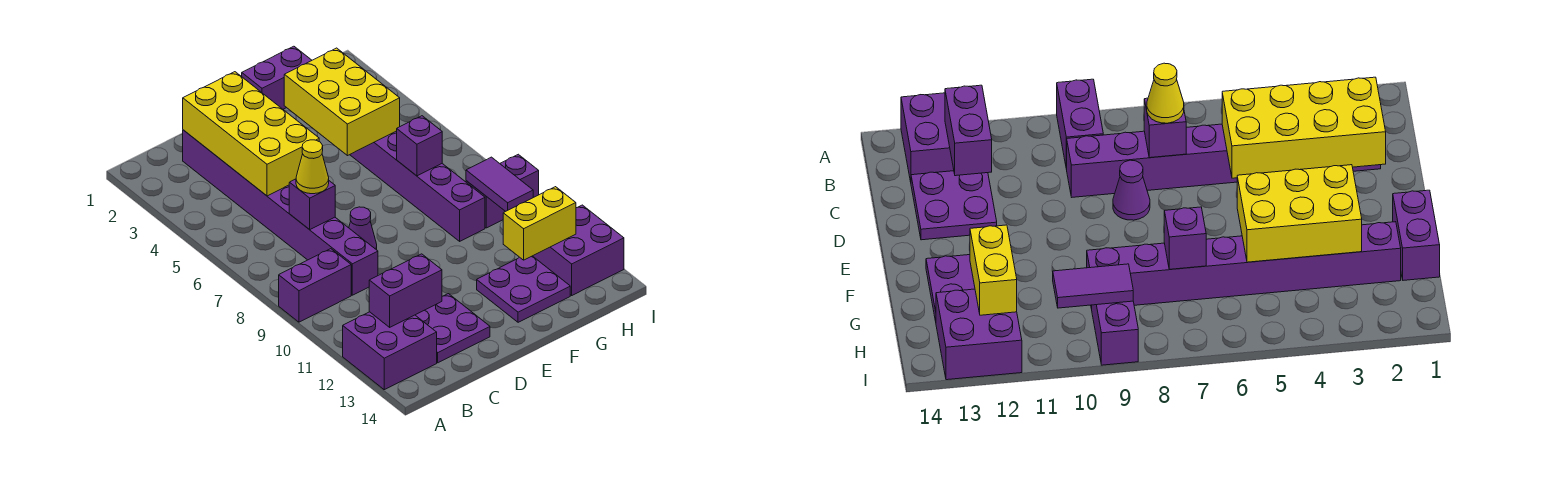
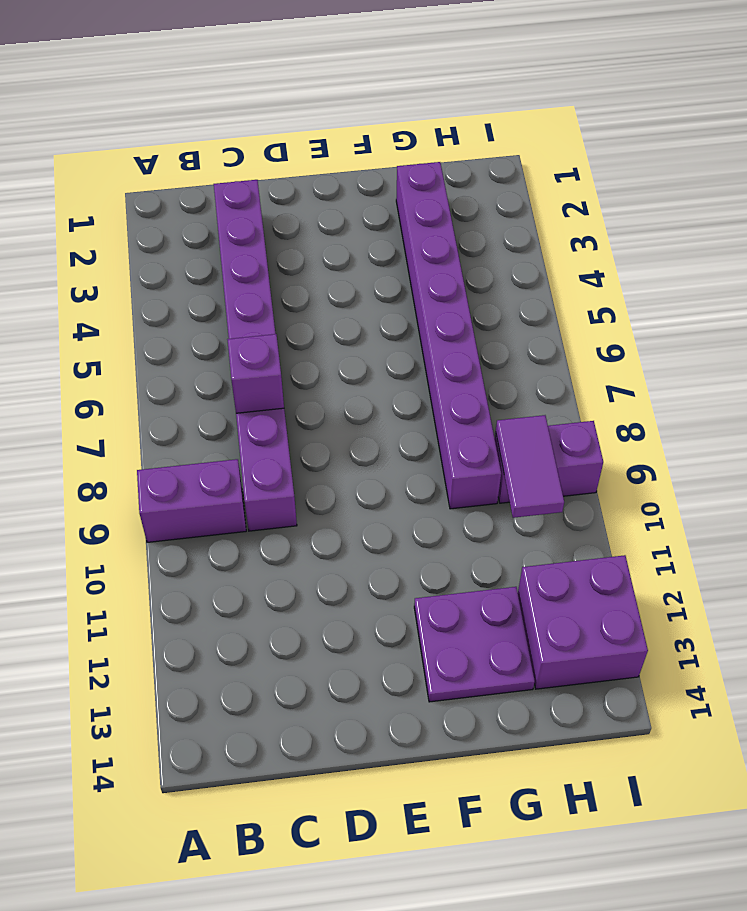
none -> purple brick A12:B13 level 1
none -> purple plate C12:D13 level 1
none -> purple cone D8 level 1

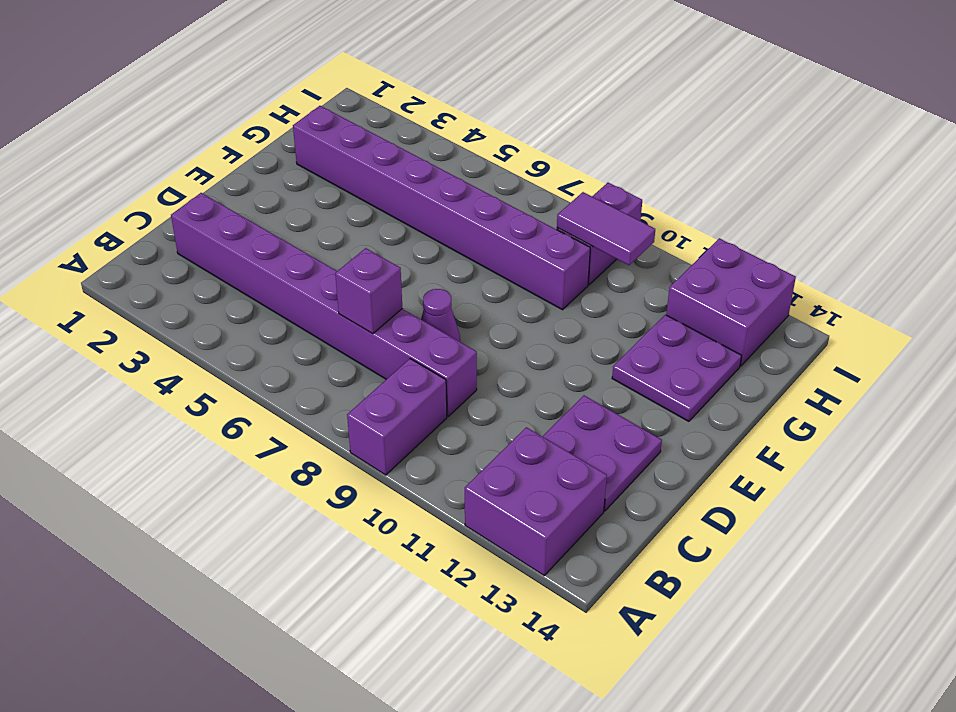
none -> purple brick F1:G1 level 1
none -> purple brick B12:C12 level 2
none -> yellow brick C2:D5 level 2

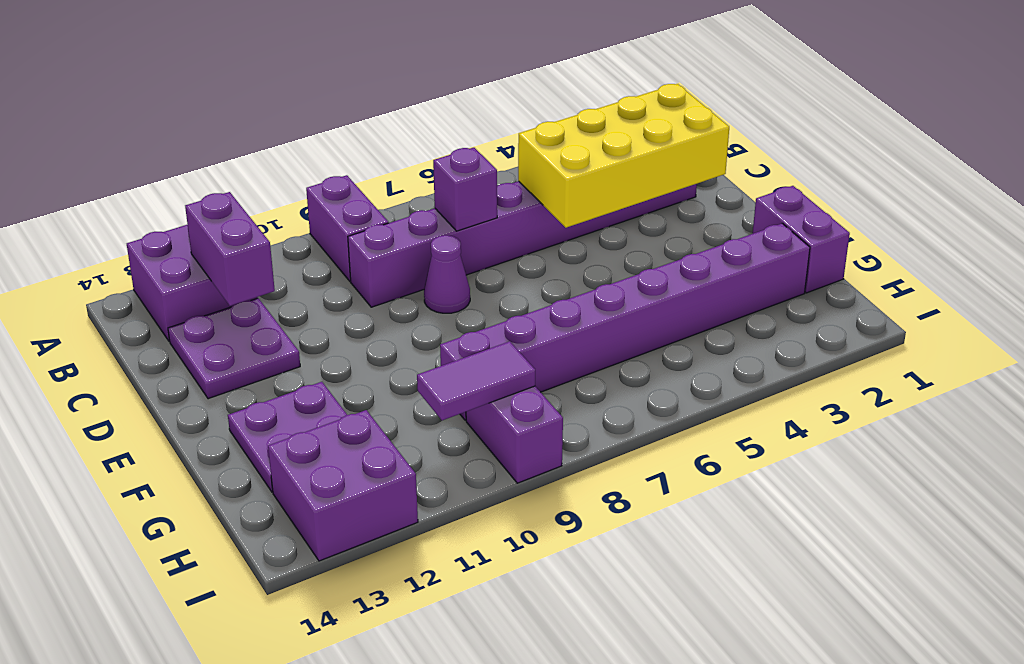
none -> yellow brick F3:G5 level 2
none -> purple brick G7 level 2
none -> yellow brick G12:H12 level 2

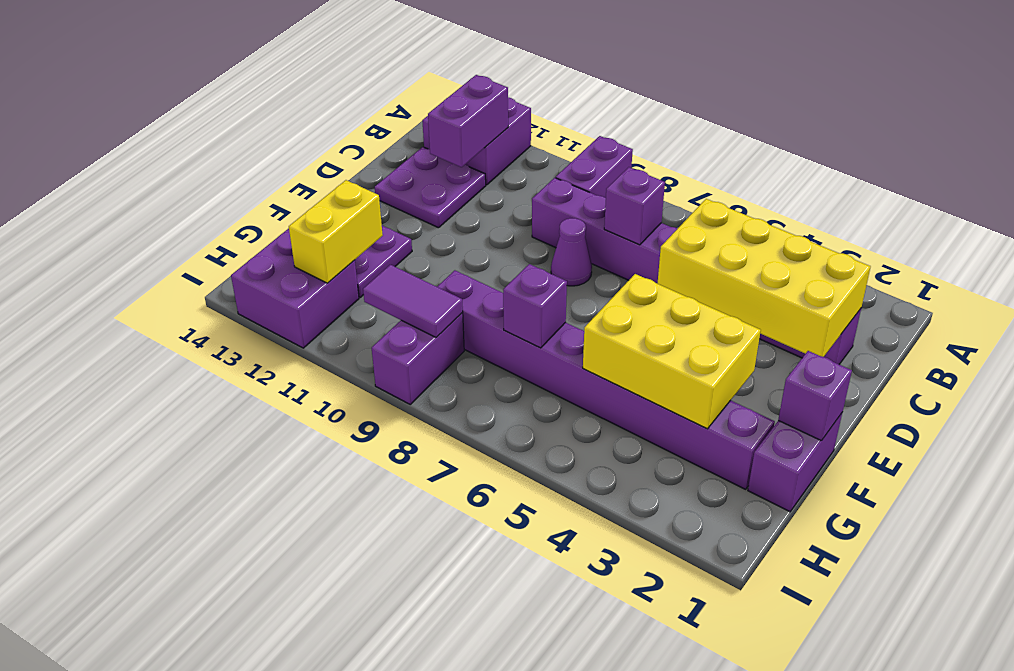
purple brick F1 level 2 -> none
none -> yellow cone C7 level 3

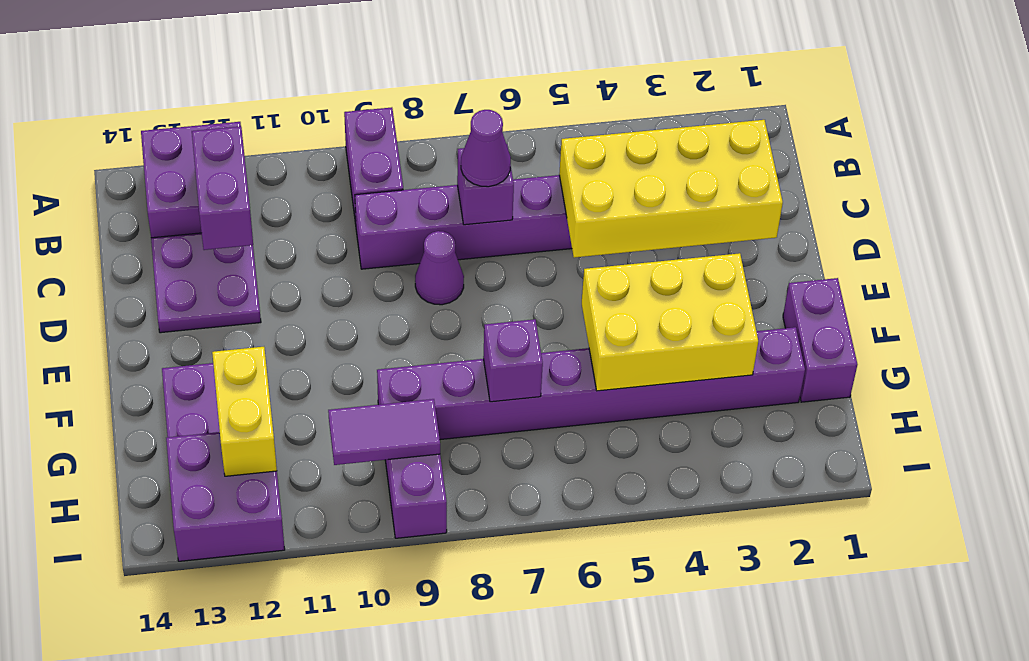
purple cone C7 level 3 -> yellow cone C7 level 3

